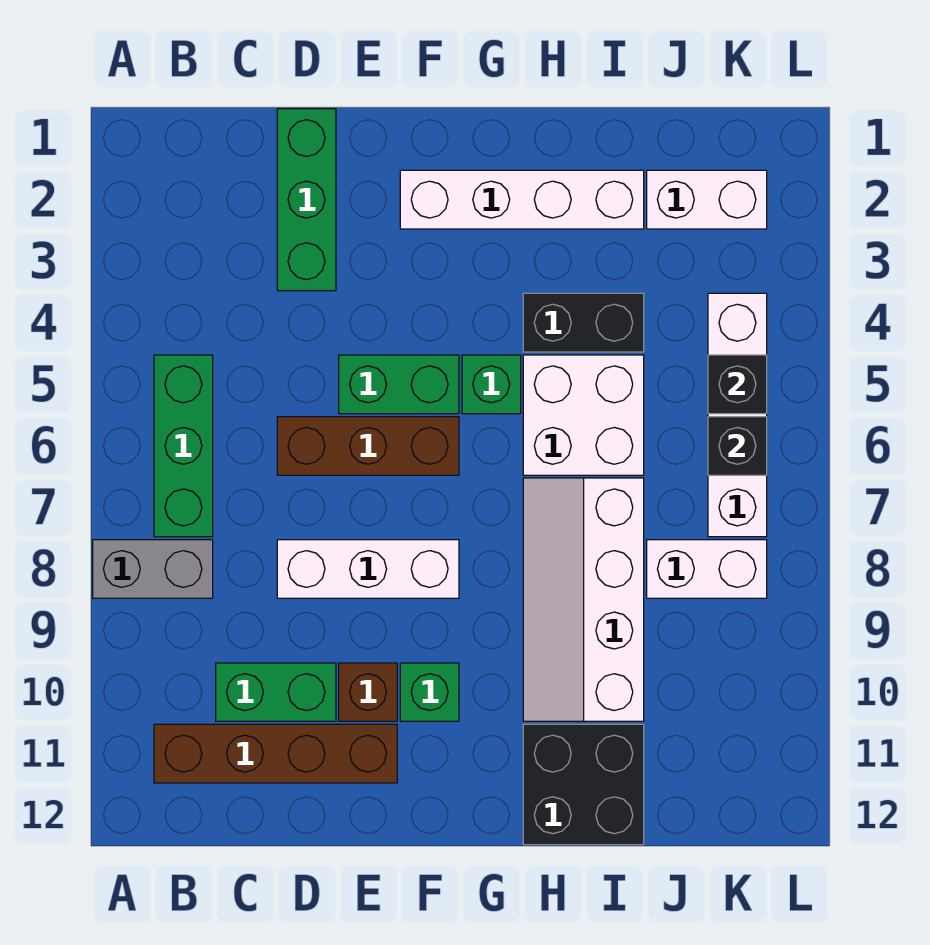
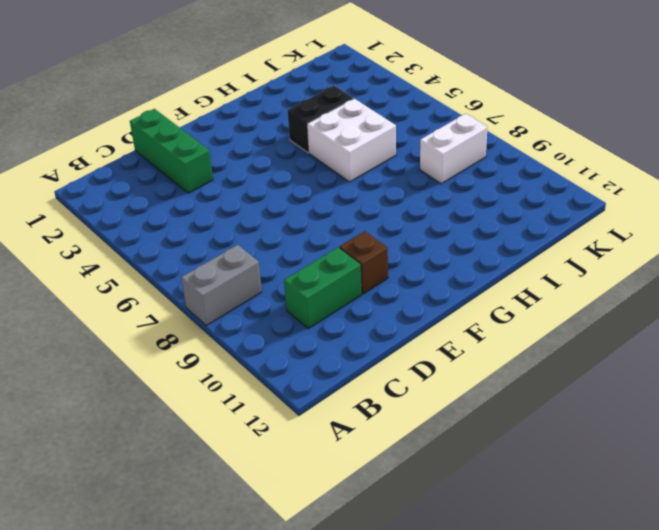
none -> green brick B5:B7 level 1
none -> brown brick B11:E11 level 1
none -> brown brick D6:F6 level 1

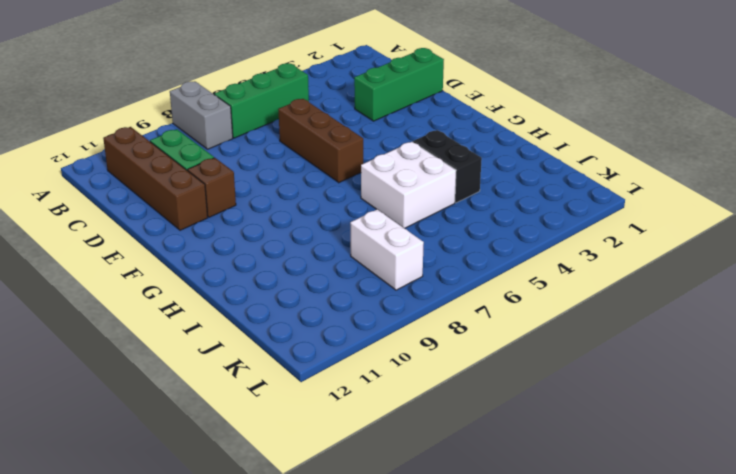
none -> white brick D8:F8 level 1
none -> green brick E5:F5 level 1
none -> white brick F2:I2 level 1

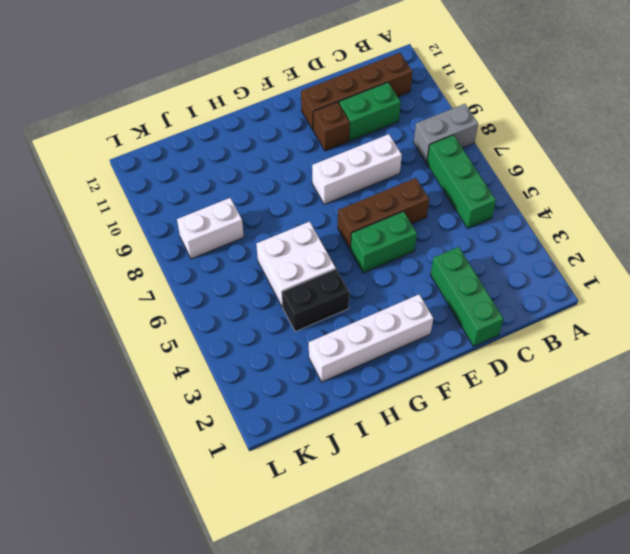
none -> green brick F10 level 1
none -> green brick G5 level 1
none -> white slope H7:I10 level 1 top I

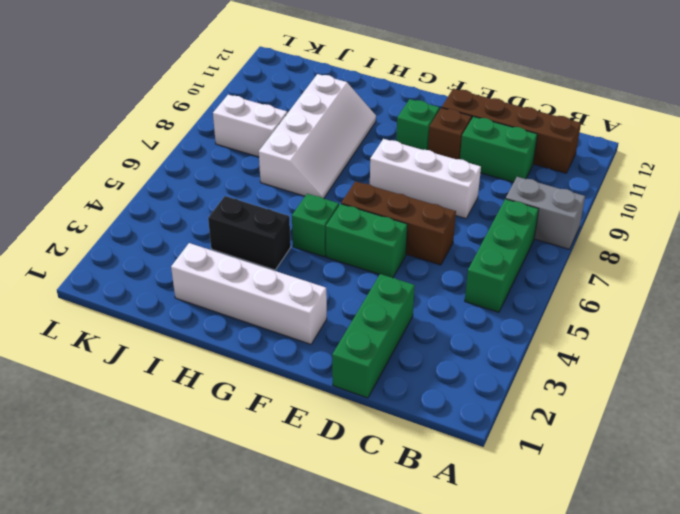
none -> white brick H5:I6 level 1
none -> black brick H11:I12 level 1
none -> white brick J2:K2 level 1

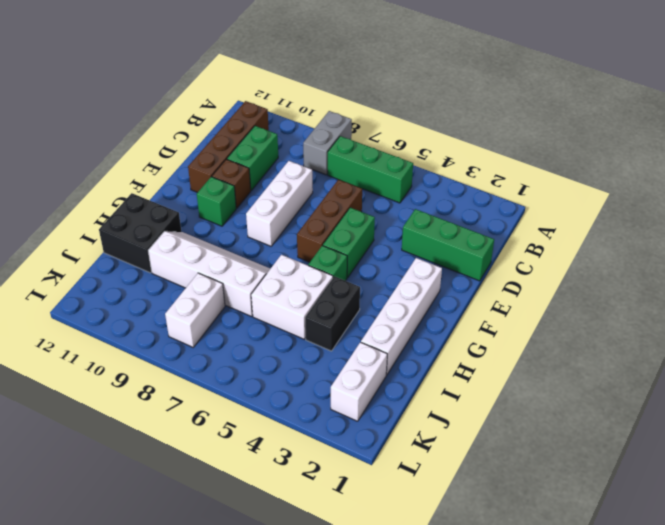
none -> white brick K4:K7 level 1
none -> black brick K5 level 2
none -> black brick K6 level 2

